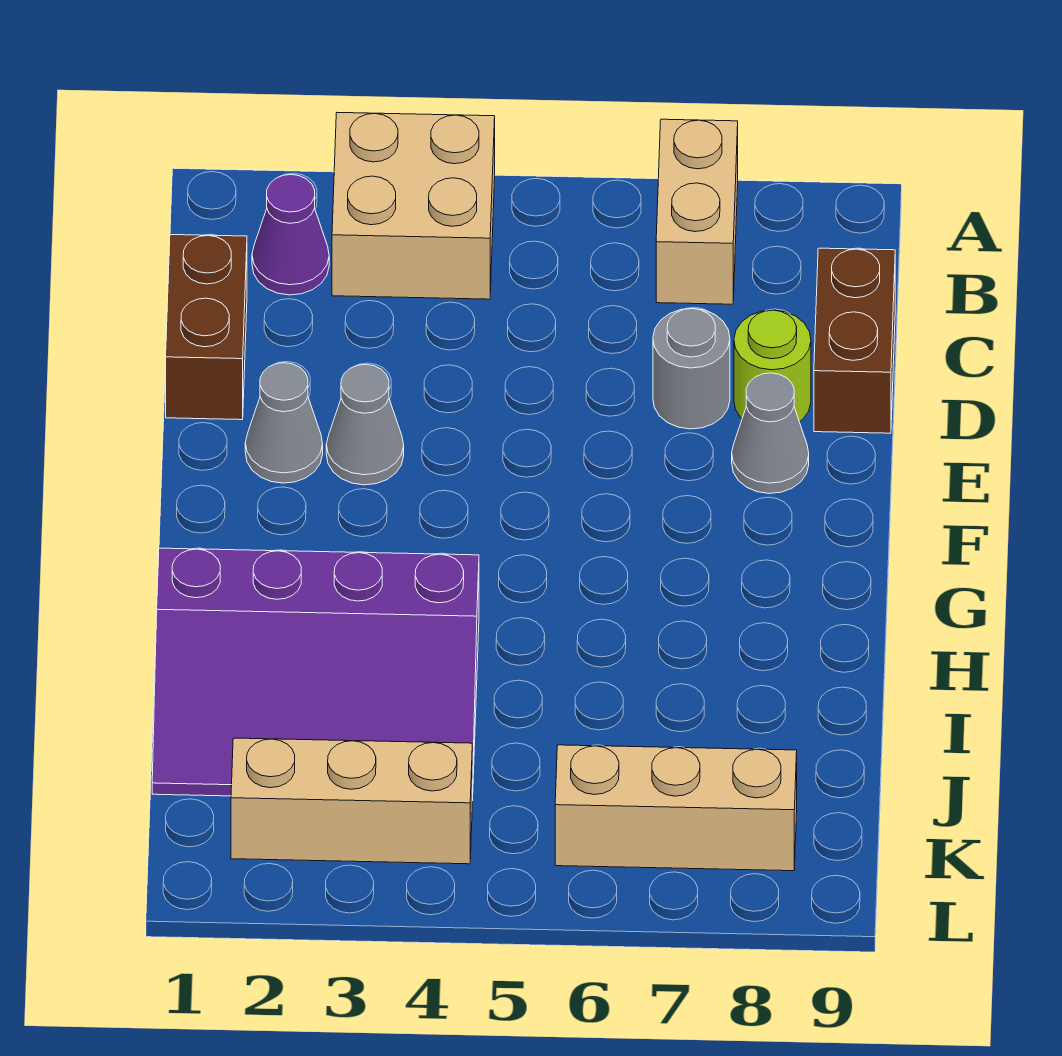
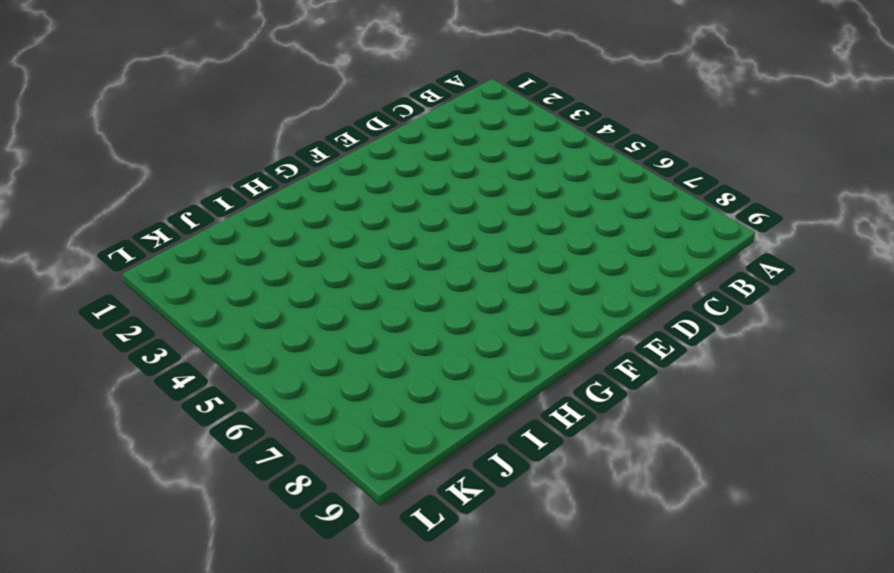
none -> tan brick A3:B4 level 1
none -> tan brick A7:B7 level 1
none -> purple cone B2 level 1

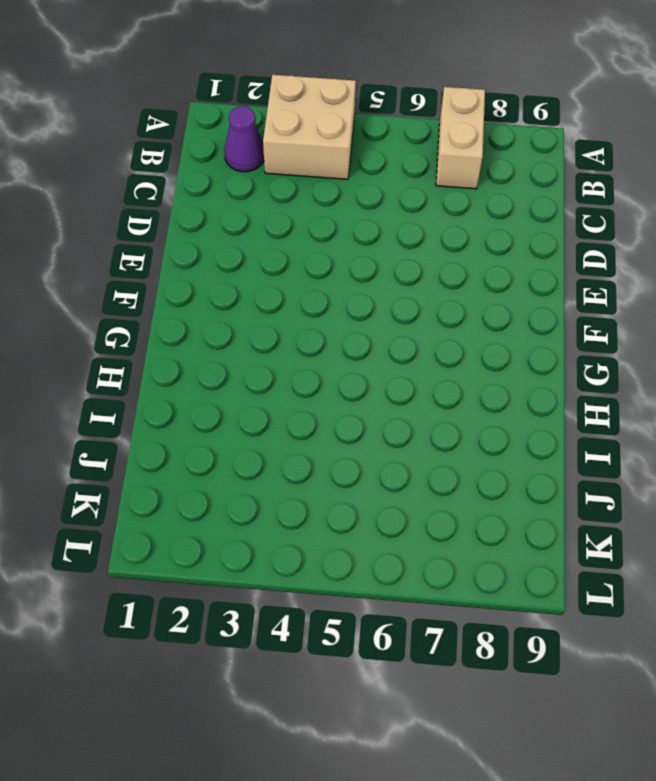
none -> brown brick C1:D1 level 1
none -> brown brick C9:D9 level 1
none -> grey round brick D7 level 1

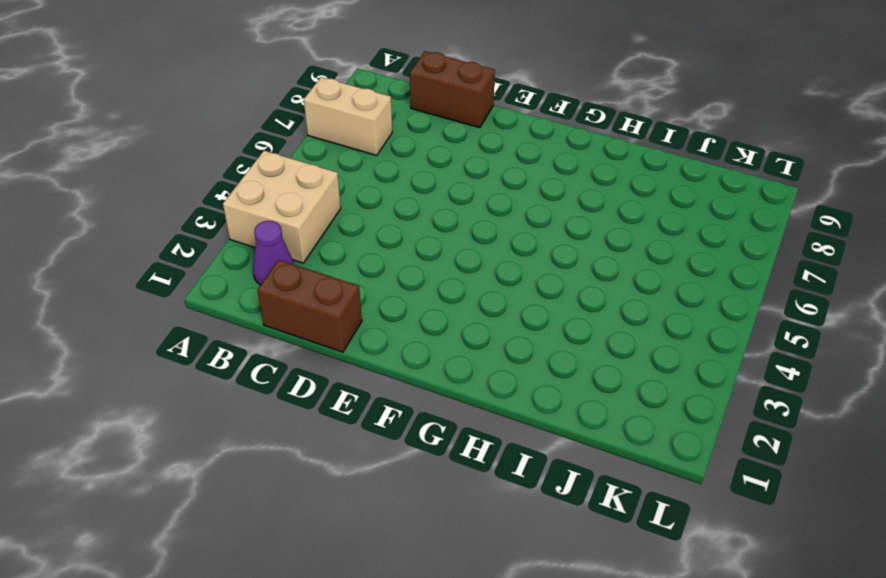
none -> grey round brick D7 level 1
none -> lime round brick D8 level 1
none -> grey cone E2 level 1

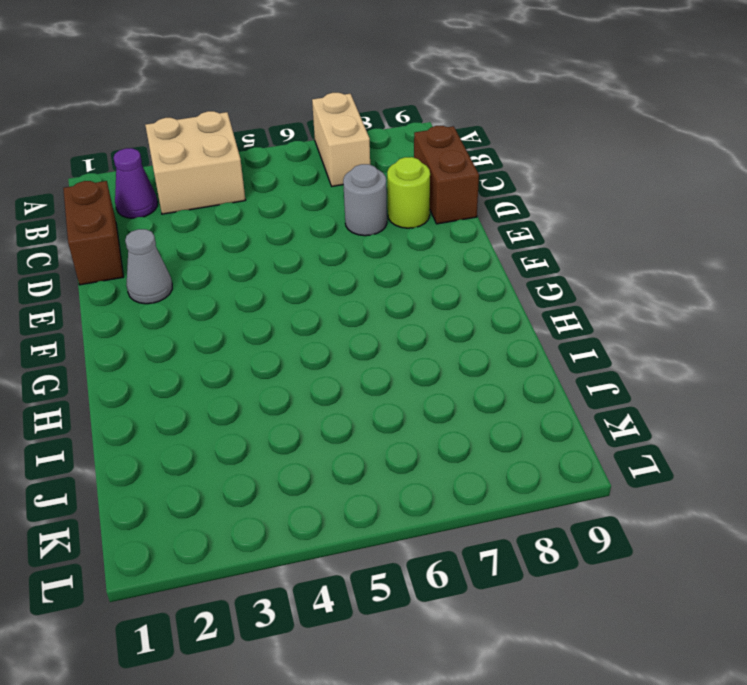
none -> grey cone E3 level 1
none -> grey cone E8 level 1
none -> purple slope H1:J4 level 1 top H

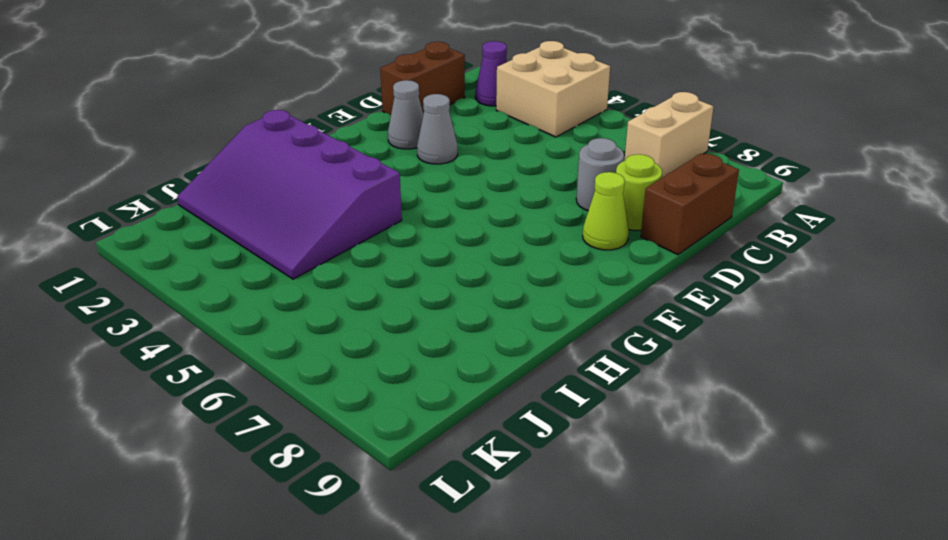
lime cone E8 level 1 -> grey cone E8 level 1
none -> tan brick K2:K4 level 1
none -> tan brick K6:K8 level 1

